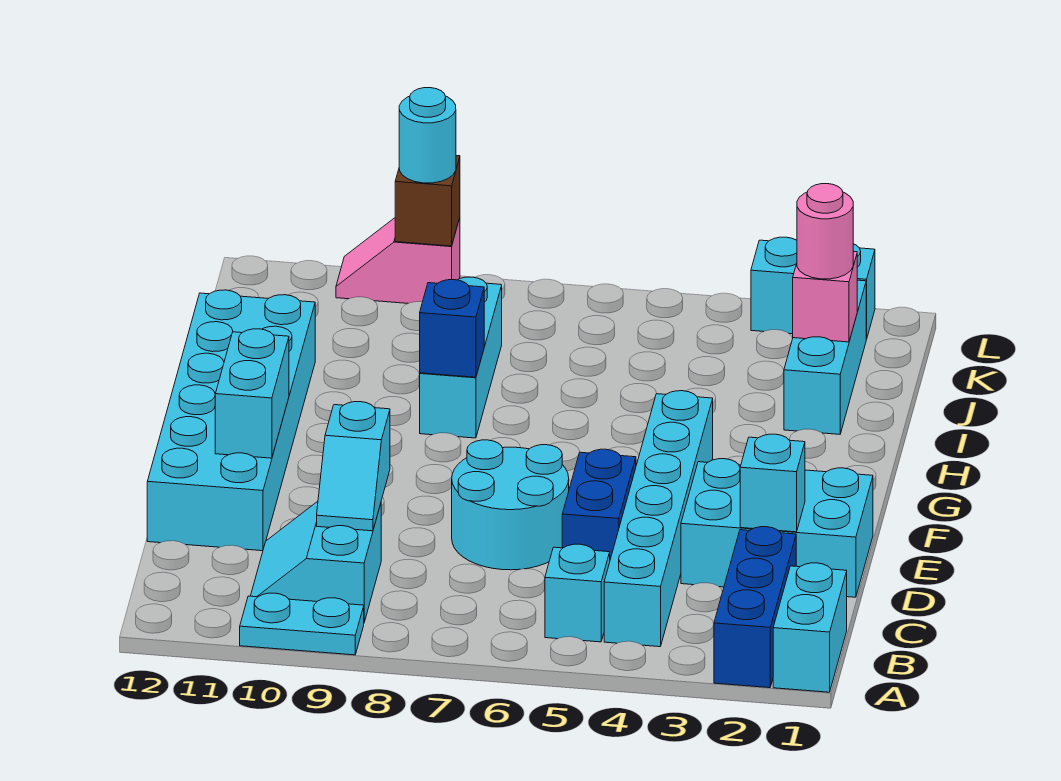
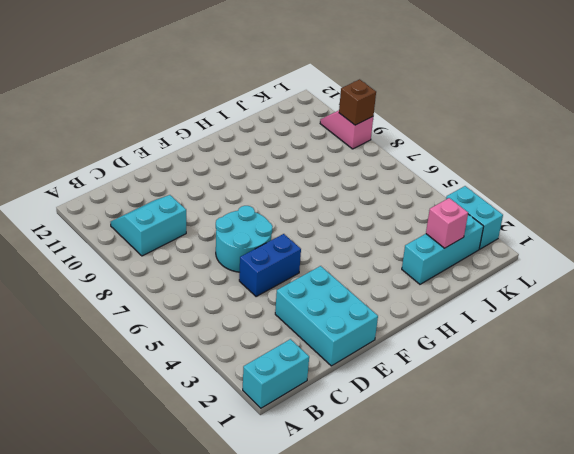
none -> blue brick A2:C2 level 1
none -> cyan plate A9:A10 level 1
none -> cyan brick B4:G4 level 1

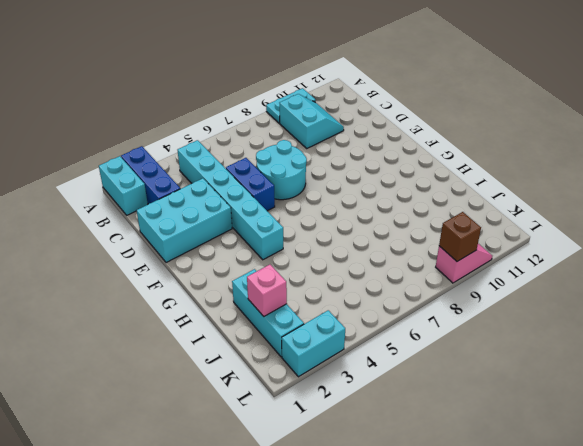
none -> cyan brick B5 level 1
none -> cyan brick D11:I12 level 1
none -> cyan brick H8:J8 level 1

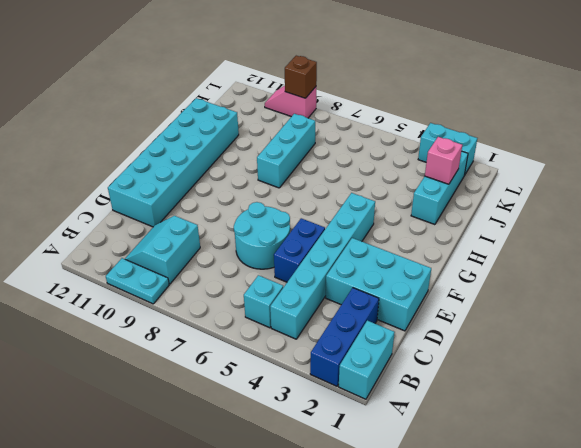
none -> cyan slope C9:D9 level 2 top D
none -> cyan brick D2 level 2
none -> cyan brick E11:F11 level 2

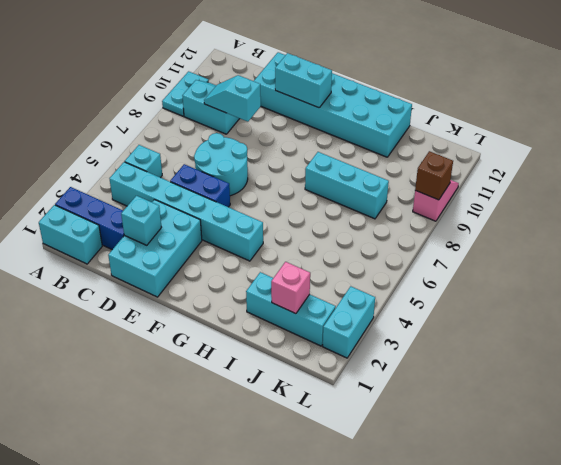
none -> blue brick H8 level 2
none -> pink round brick J2 level 3
none -> cyan round brick L9 level 3

